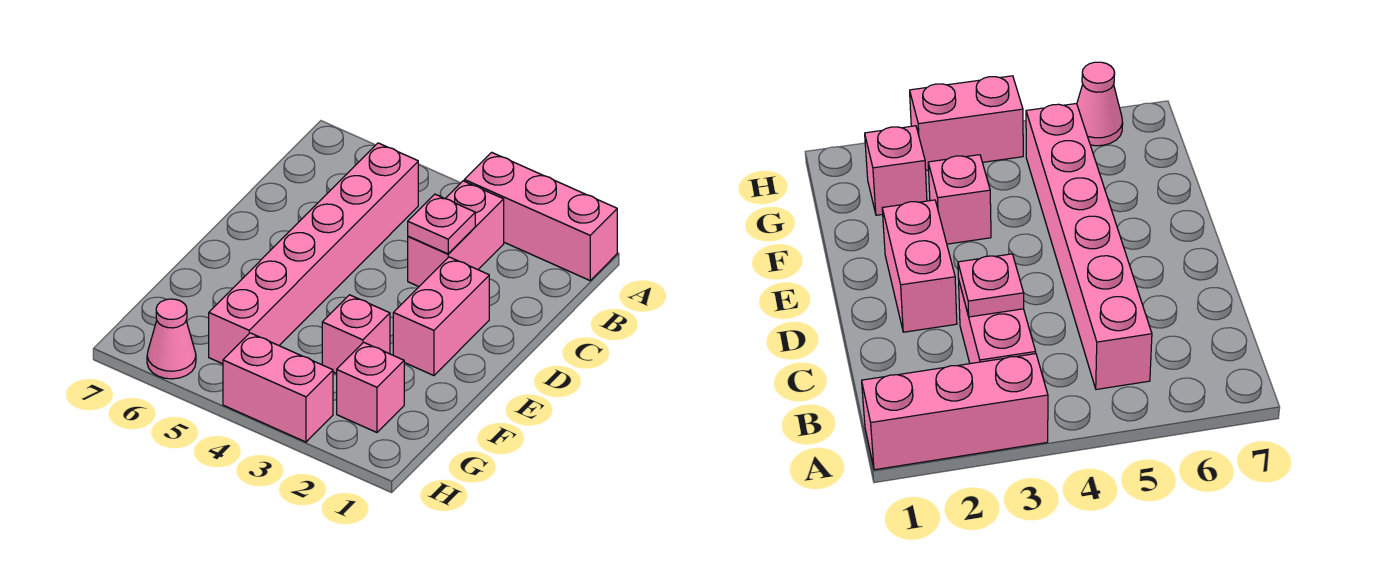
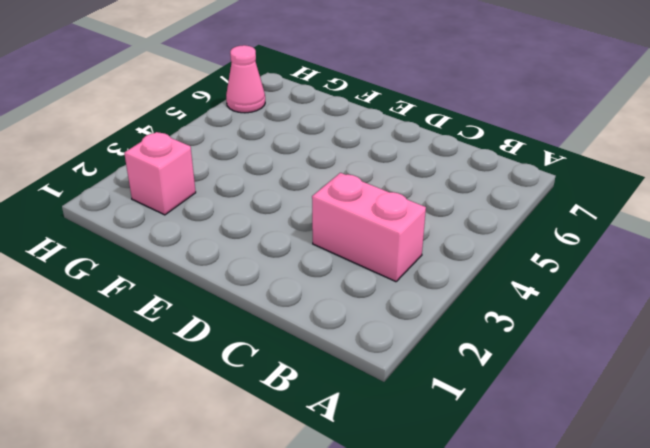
none -> pink brick A1:A3 level 1
none -> pink brick B5:G5 level 1

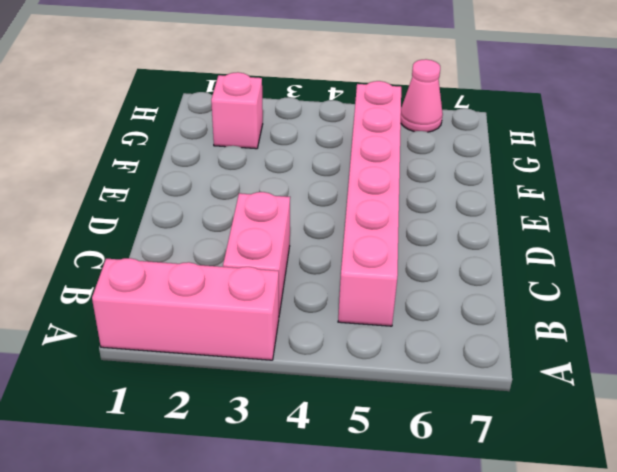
none -> pink brick D2:E2 level 1
none -> pink brick F3 level 1

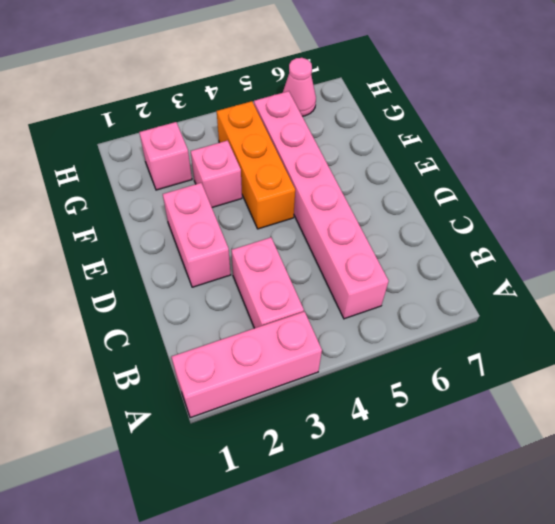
orange brick E4:G4 level 1 -> none
none -> pink brick H3:H4 level 1
none -> pink plate C3 level 2

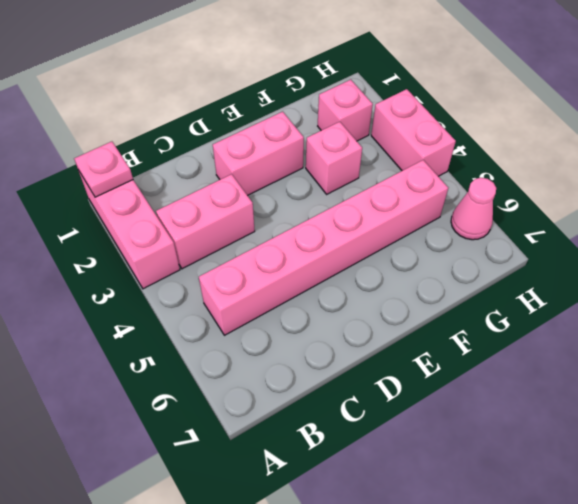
pink plate A1 level 2 -> pink plate C3 level 2

